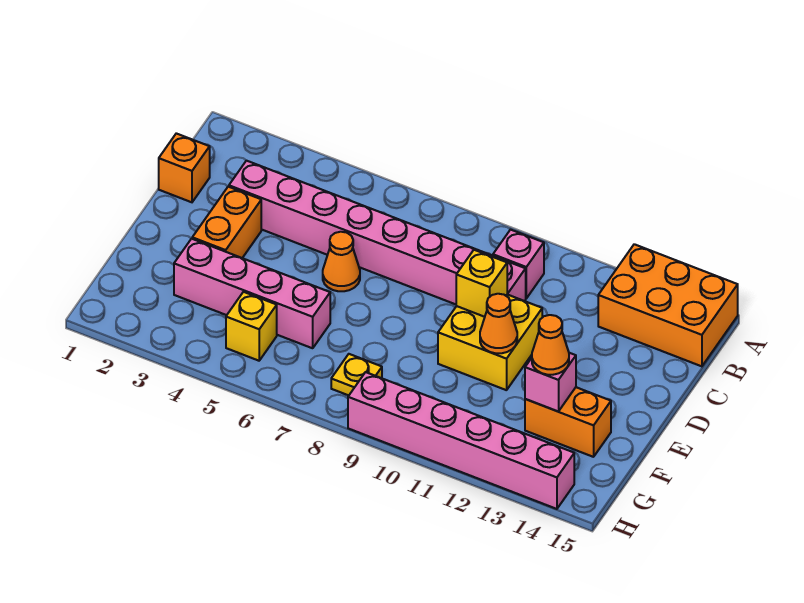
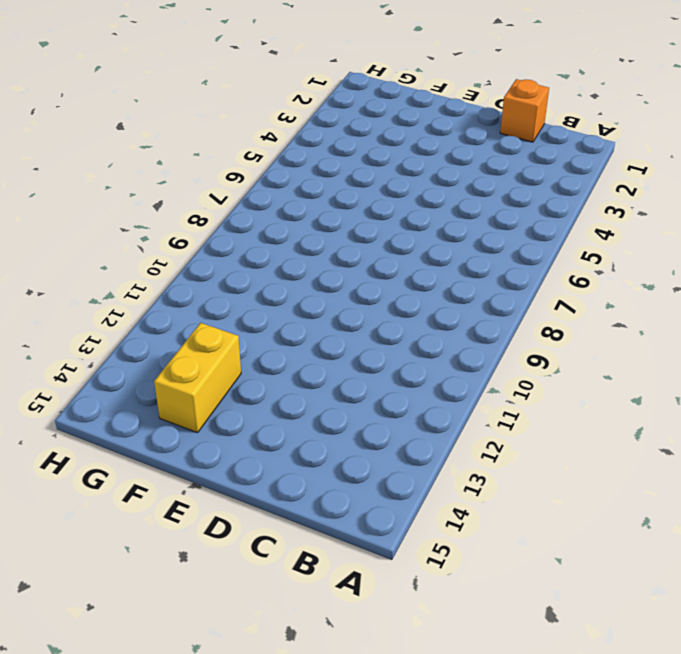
yellow brick F13:F14 level 1 -> orange brick F13:F14 level 1
none -> orange brick A13:B15 level 1
none -> pink brick B10 level 1
none -> pink brick C3:C10 level 1

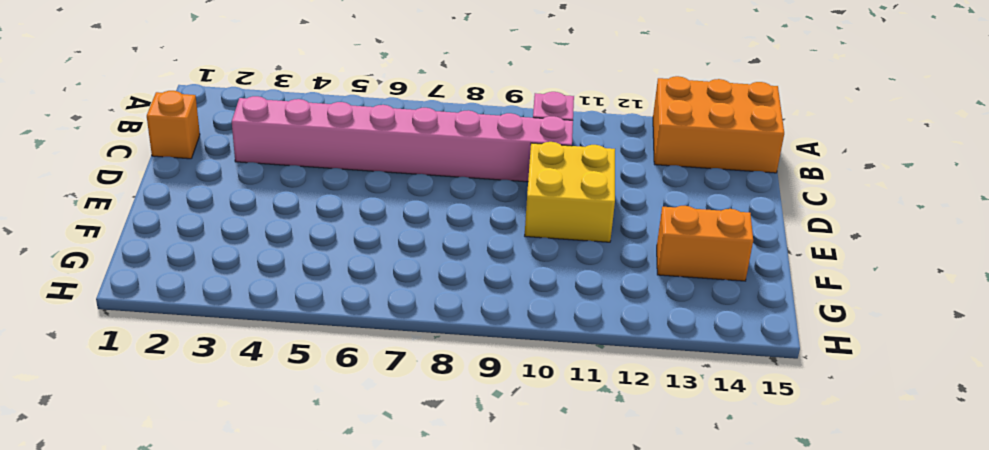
none -> orange brick D3:E3 level 1
none -> orange cone D6 level 1
none -> pink brick F3:F6 level 1

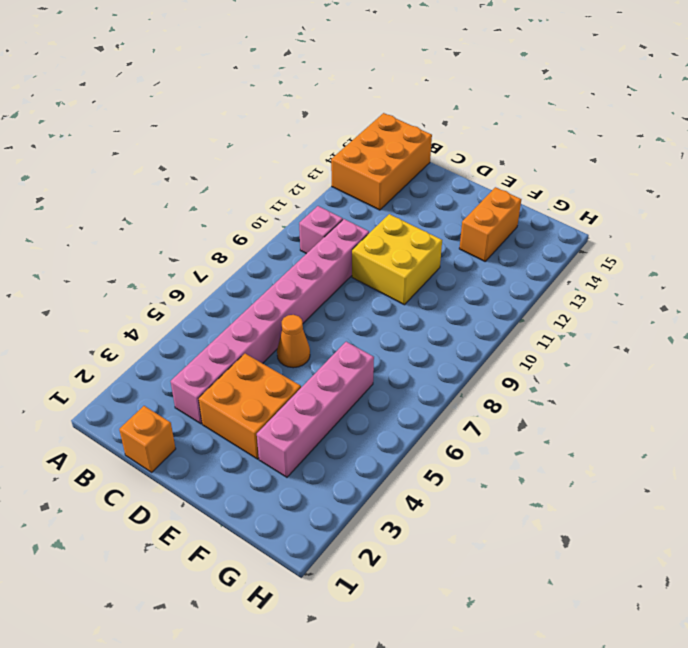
orange brick D3:E4 level 1 -> orange brick D3:E3 level 1
none -> yellow brick G5 level 1
none -> yellow plate G8 level 1
none -> pink brick H9:H14 level 1

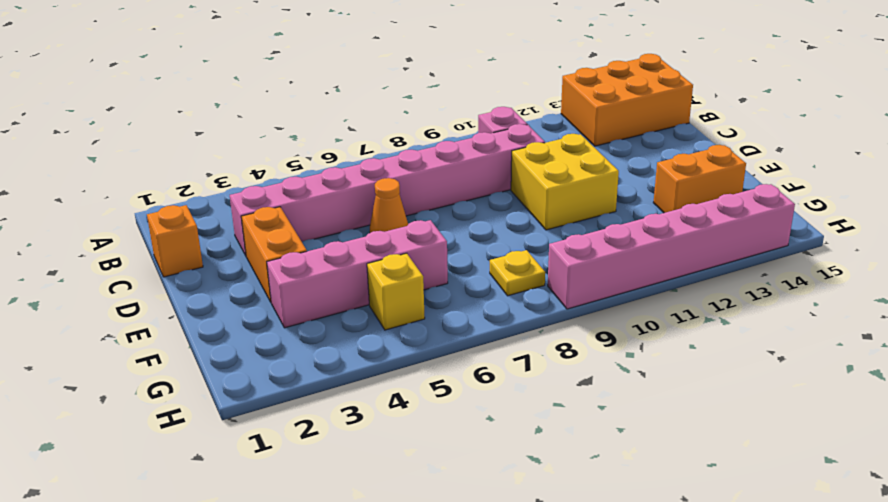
none -> yellow brick D10 level 2
none -> orange cone E11 level 2
none -> pink brick F13 level 2

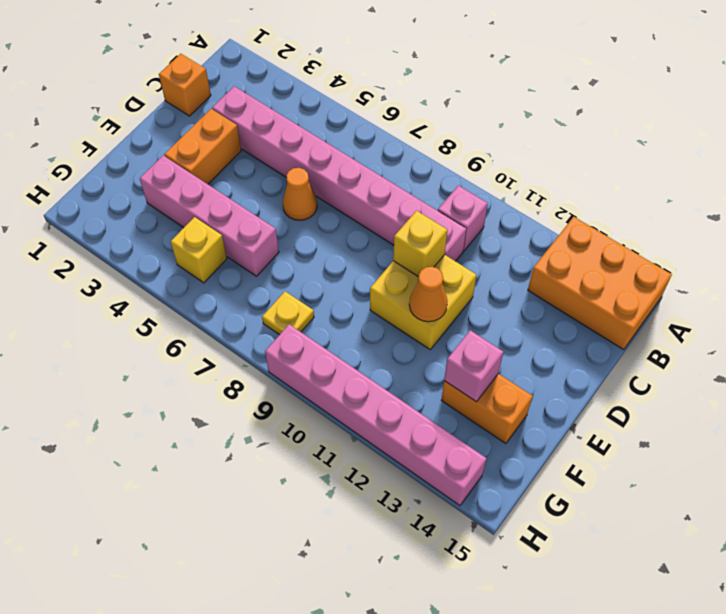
none -> orange cone F13 level 3

